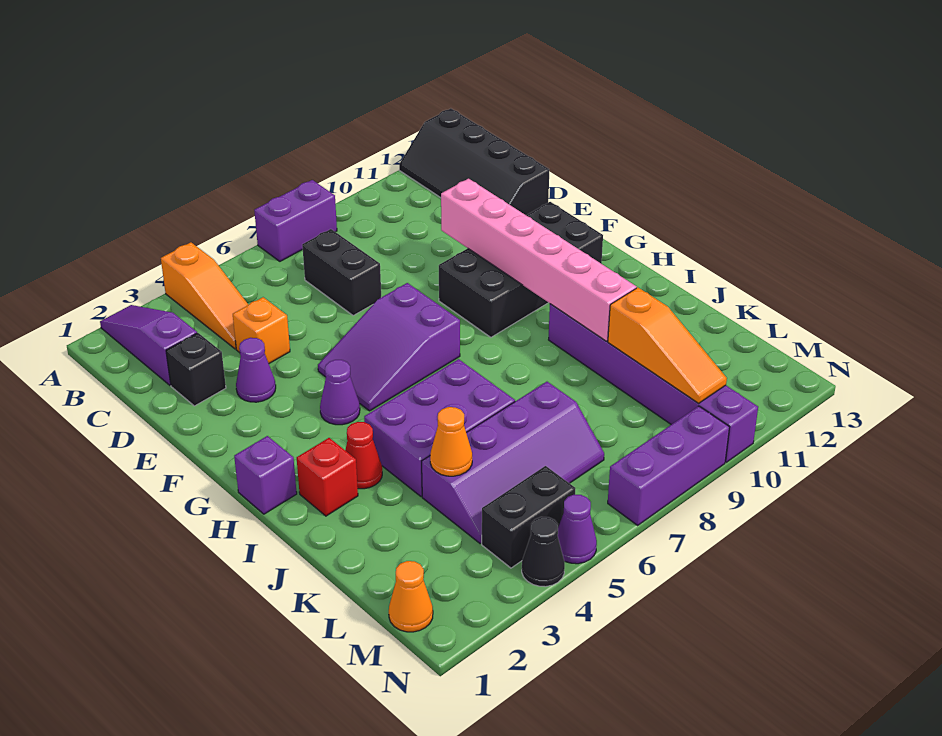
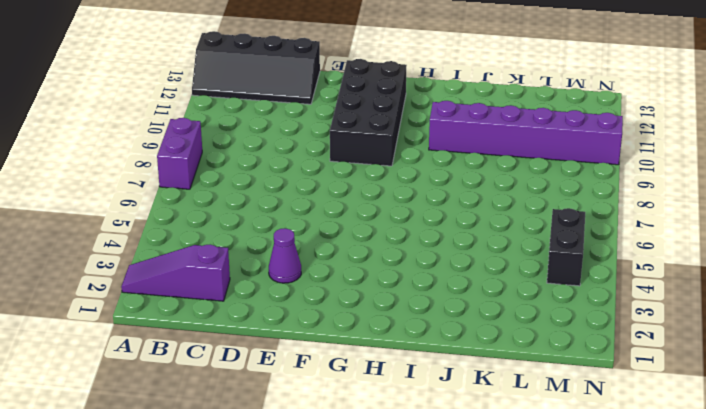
none -> orange slope A4:C4 level 1 top A
none -> black brick C7:D7 level 1
none -> black brick D2 level 1

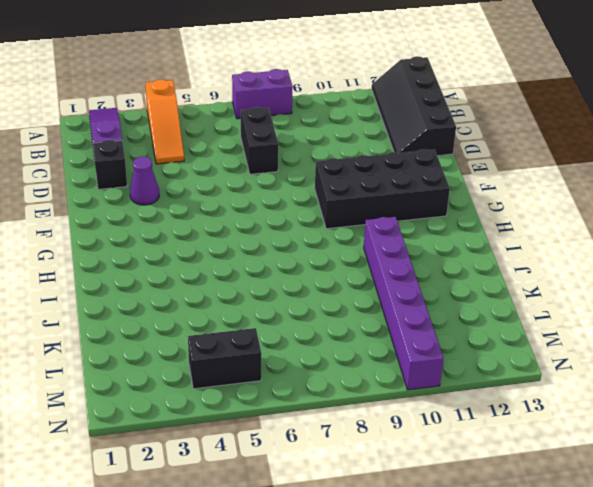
none -> orange brick D4 level 1
none -> purple slope F5:G7 level 1 top 7
none -> purple cone G4 level 1

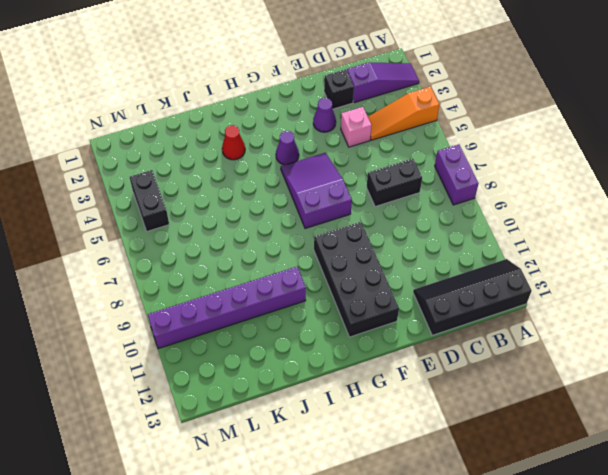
pink brick D4 level 1 -> orange brick D4 level 1
none -> purple brick H1 level 1
none -> red brick I2 level 1
none -> purple brick I4:J6 level 1

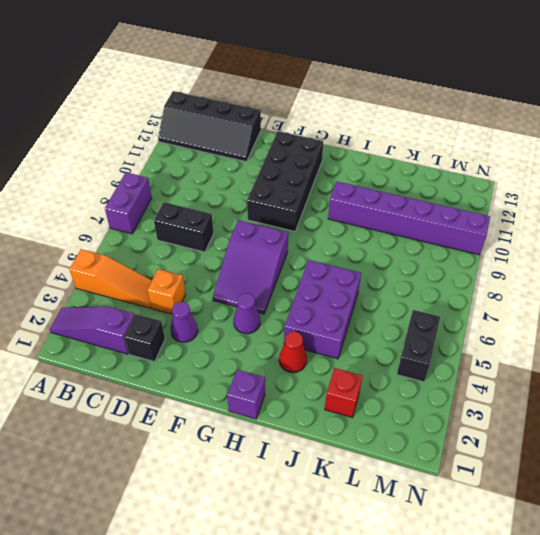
red brick K2 level 1 -> red brick I2 level 1
none -> purple slope K4:L7 level 1 top K
none -> orange cone M1 level 1
none -> black cone N4 level 1

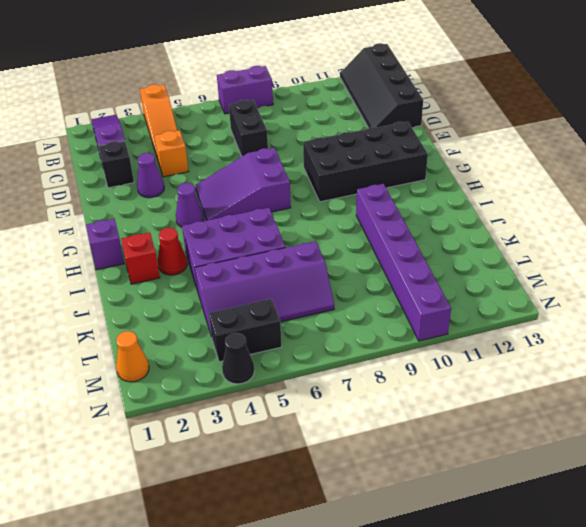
none -> purple cone N5 level 1
none -> purple brick N7:N9 level 1
none -> pink brick E10:J10 level 2

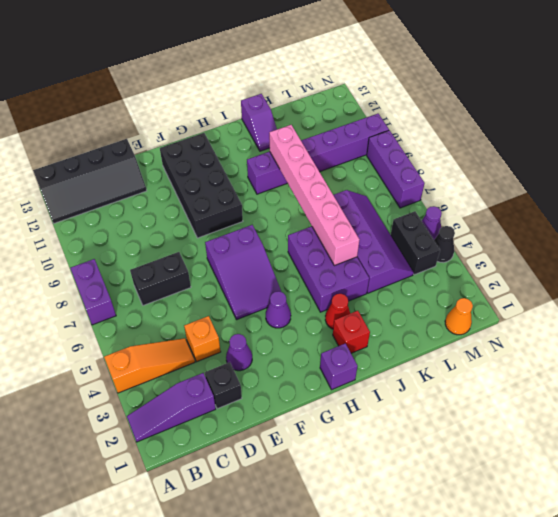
pink brick J5:J10 level 2 -> pink brick E10:J10 level 2
purple slope J12:J13 level 1 top 13 -> none
none -> orange cone K4 level 2
none -> orange slope K10:M10 level 2 top K

